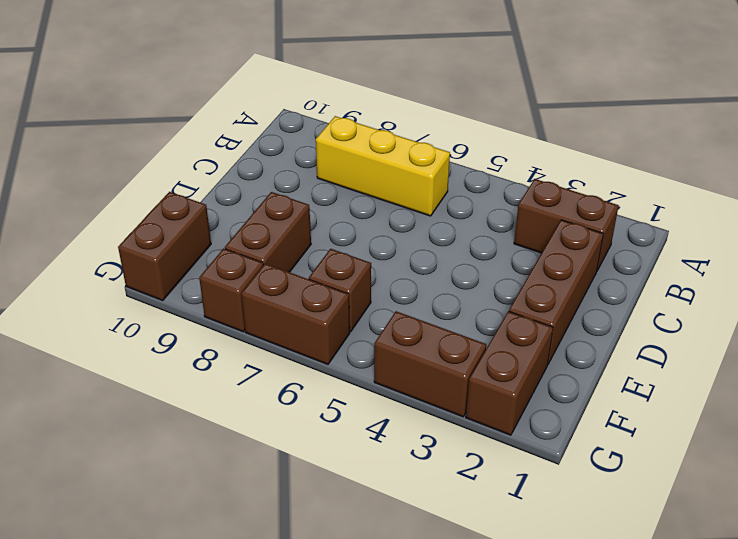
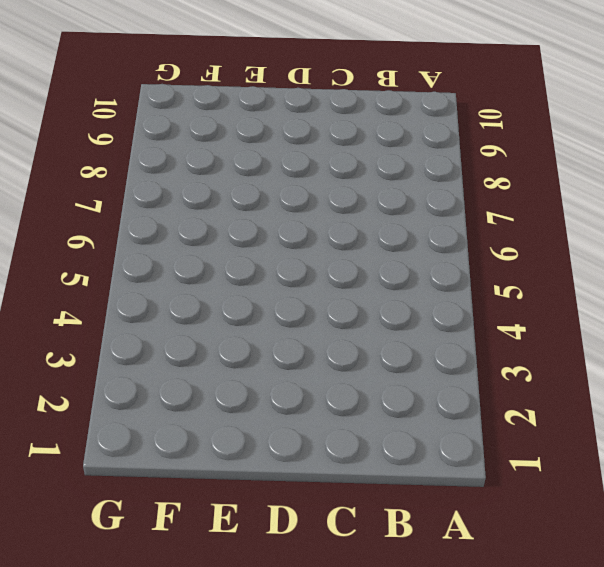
none -> brown brick B2:B3 level 1
none -> yellow brick B6:B8 level 1

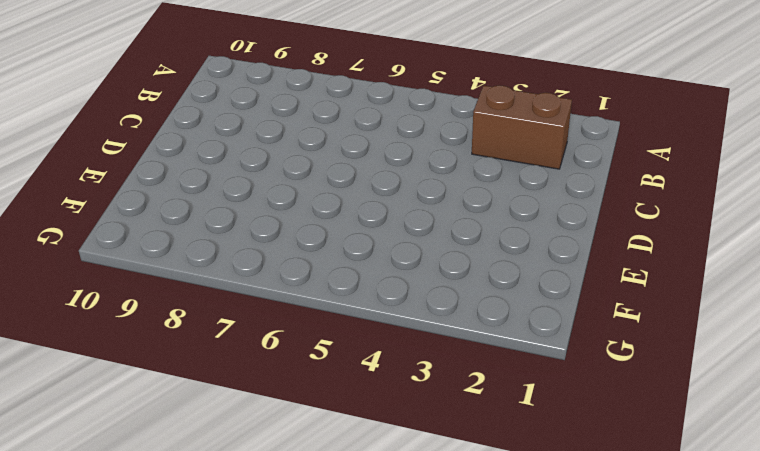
none -> yellow brick B6:B8 level 1
none -> brown brick C2:E2 level 1

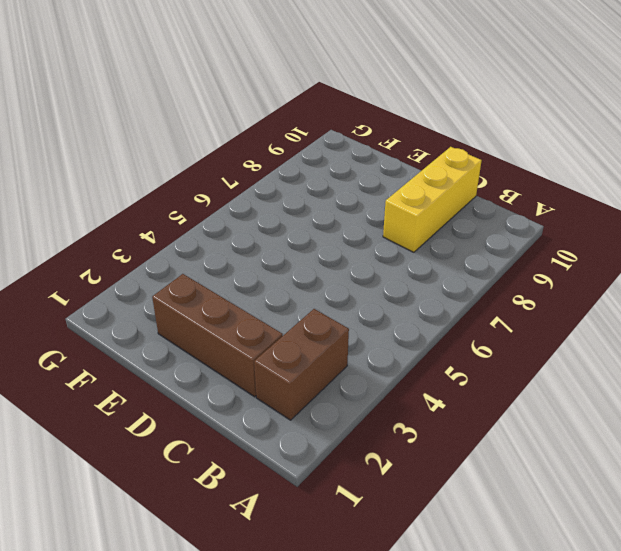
yellow brick C8:C10 level 1 -> yellow brick B6:B8 level 1
none -> brown brick E8:F8 level 1
none -> brown brick F2:G2 level 1

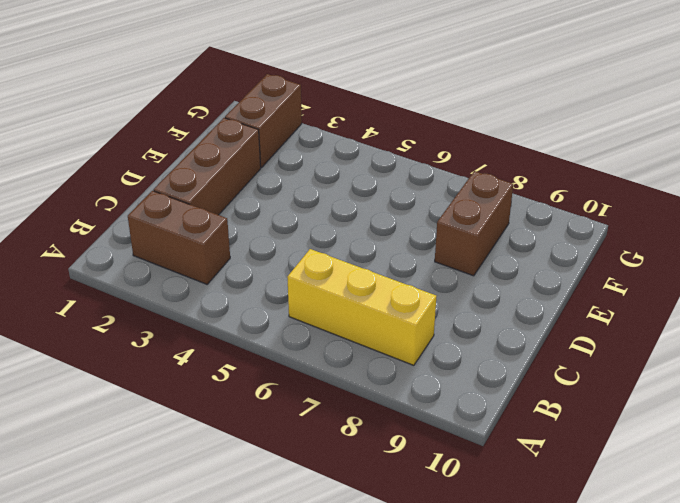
none -> brown brick F6 level 1
none -> brown brick F10:G10 level 1

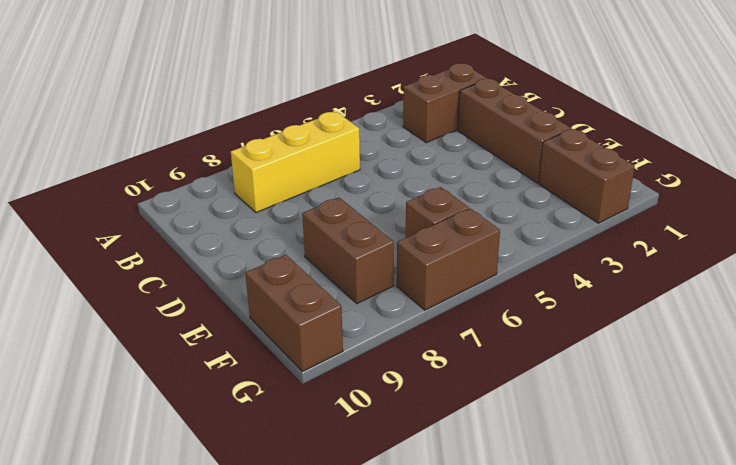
none -> brown brick G3:G4 level 1
none -> brown brick G8 level 1

